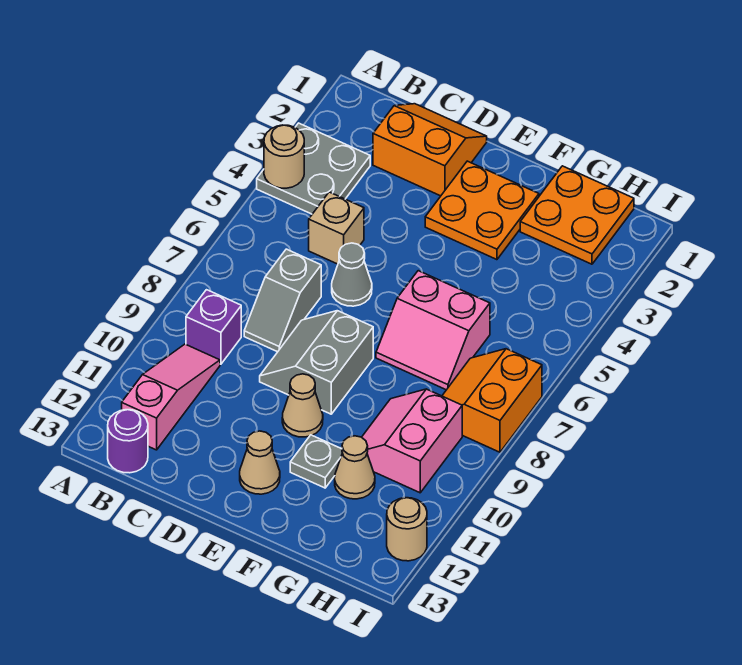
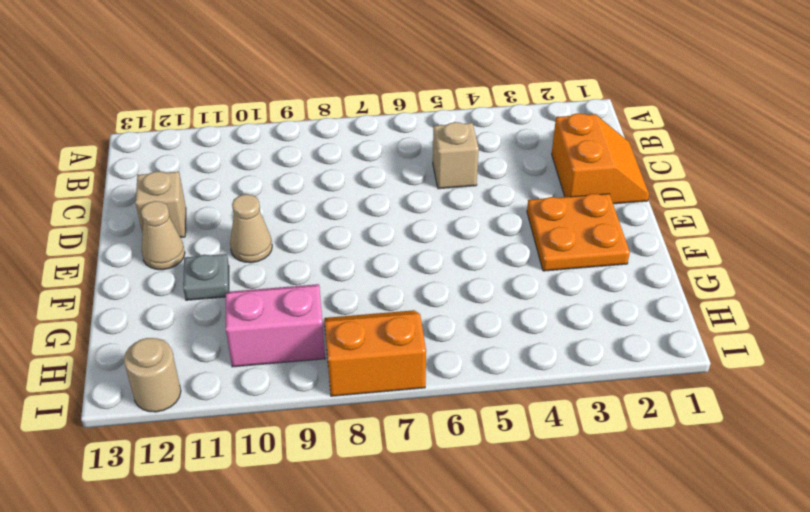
tan brick D12 level 1 -> none
none -> grey plate A3:B4 level 1
none -> purple brick B9 level 1
none -> pink slope B10:B12 level 1 top 12

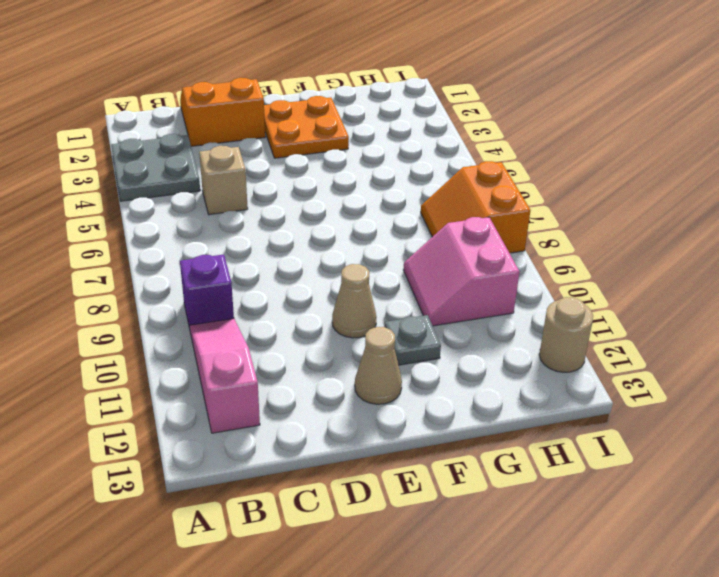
none -> purple round brick B13 level 1
none -> grey slope C7:C8 level 1 top 7
none -> grey cone D6 level 1

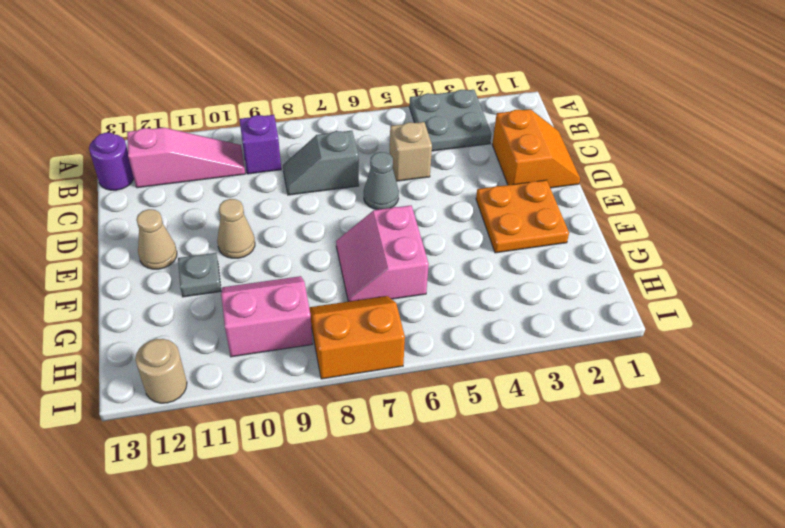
none -> grey slope D8:E9 level 1 top E
none -> orange plate G1:H2 level 1
none -> tan cone G11 level 1

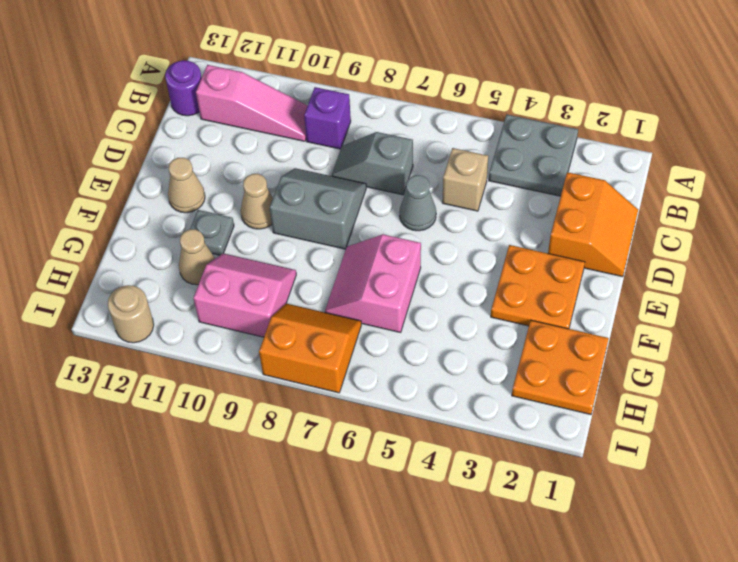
none -> tan round brick A4 level 2

